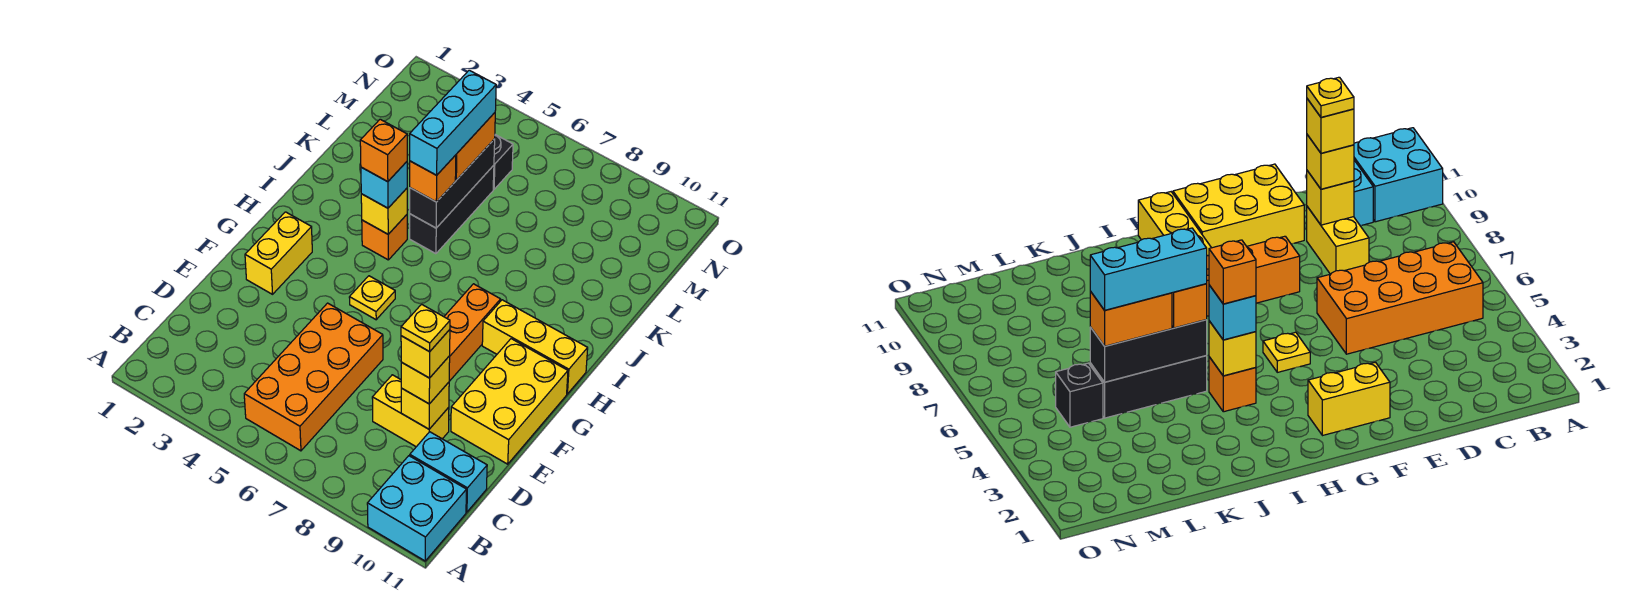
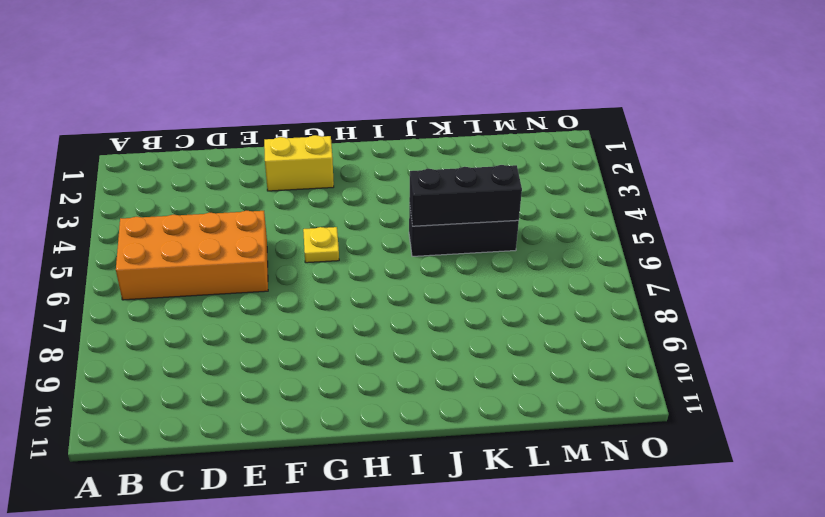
none -> cyan brick A10:B11 level 1
none -> cyan brick C10:C11 level 1
none -> yellow brick D8:D9 level 1

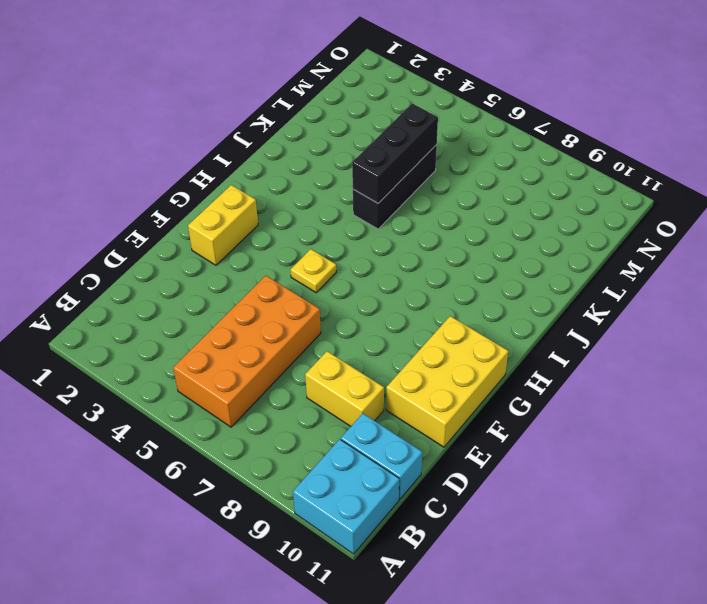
none -> orange brick F8:H8 level 1
none -> yellow brick H9:H11 level 1
none -> orange brick I4 level 1

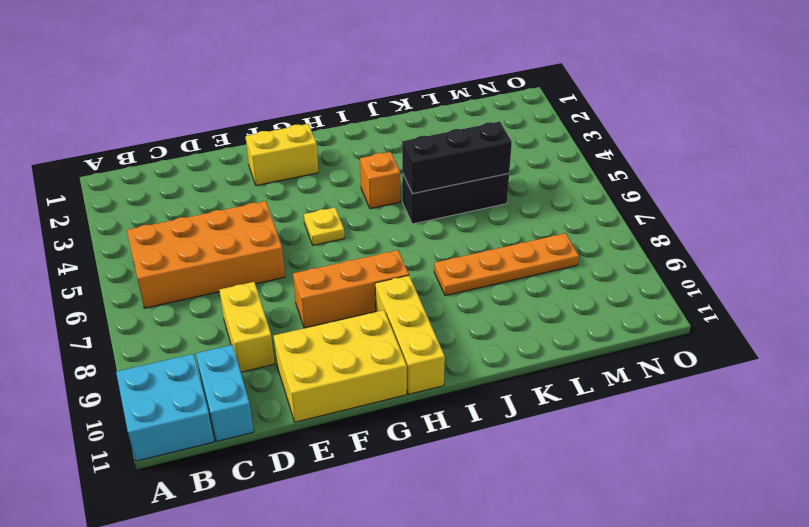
orange plate J8:M8 level 1 -> none
none -> black brick M5 level 1
none -> yellow brick D9 level 2
none -> yellow brick I4 level 2

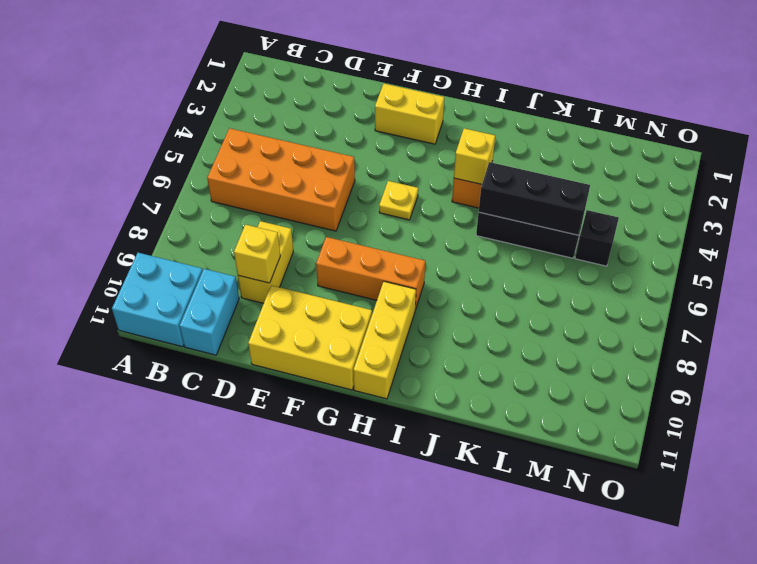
none -> yellow brick D9 level 3
none -> cyan brick I4 level 3
none -> orange brick J5 level 3

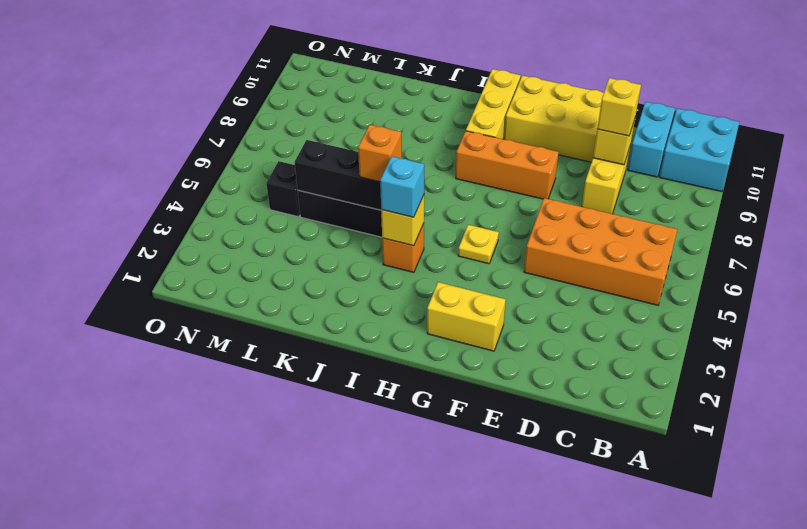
none -> orange brick K5:L5 level 3
none -> yellow brick D9 level 4
none -> orange brick I4 level 4

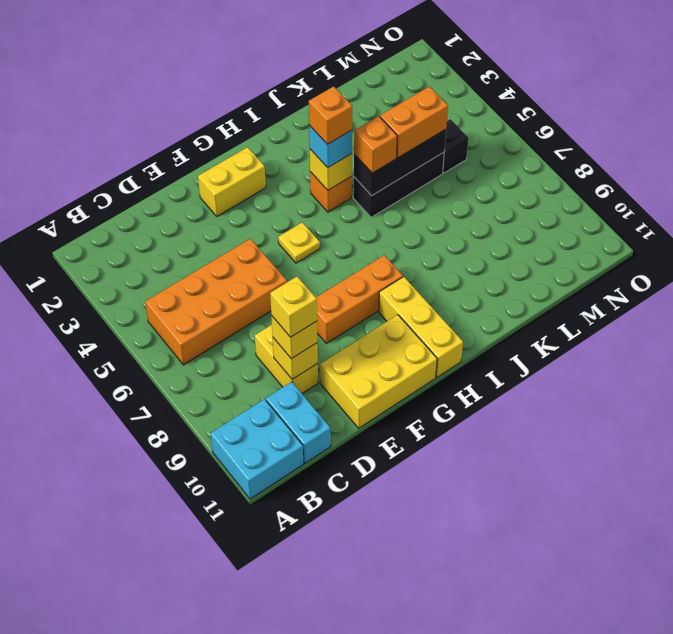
none -> cyan brick J5:L5 level 4
none -> yellow plate D9 level 5

